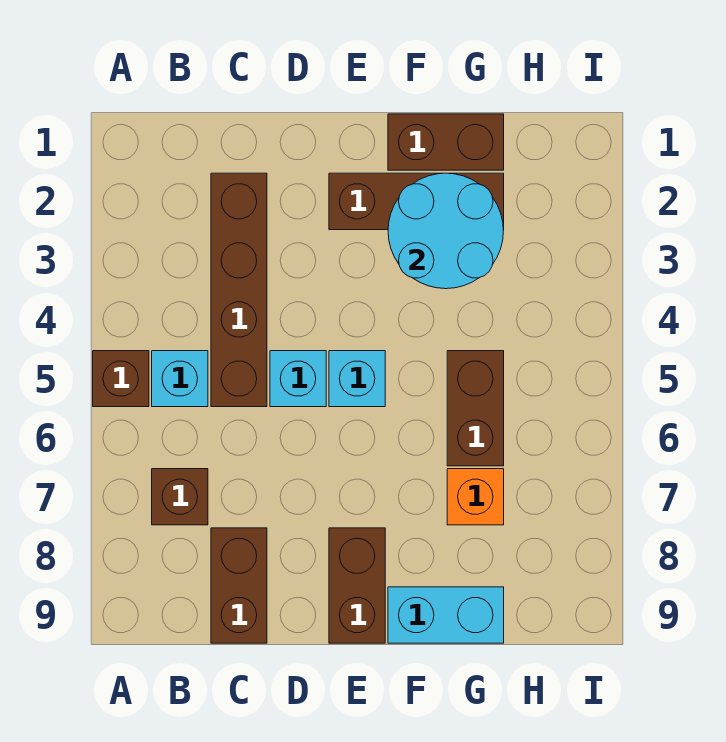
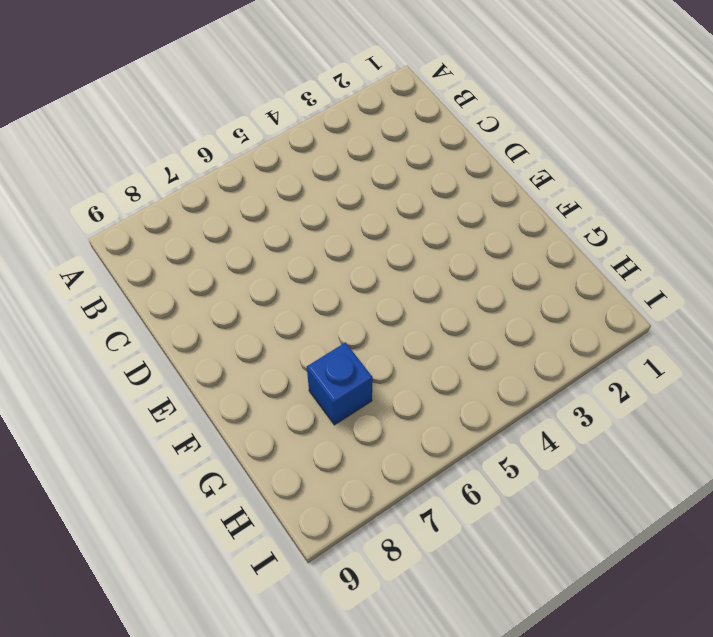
blue brick G7 level 1 -> orange brick G7 level 1
none -> brown brick A5 level 1
none -> cyan brick B5 level 1
none -> brown brick B7 level 1

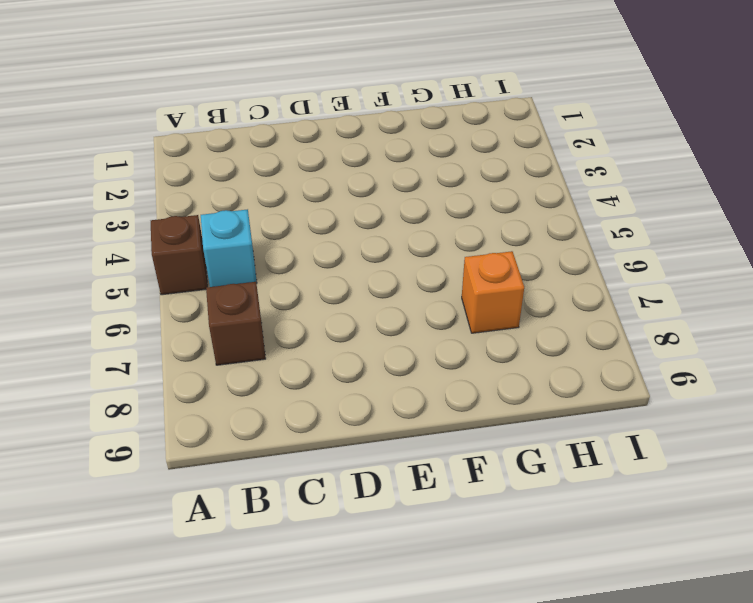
none -> brown brick C2:C5 level 1
none -> brown brick C8:C9 level 1
none -> cyan brick D5 level 1

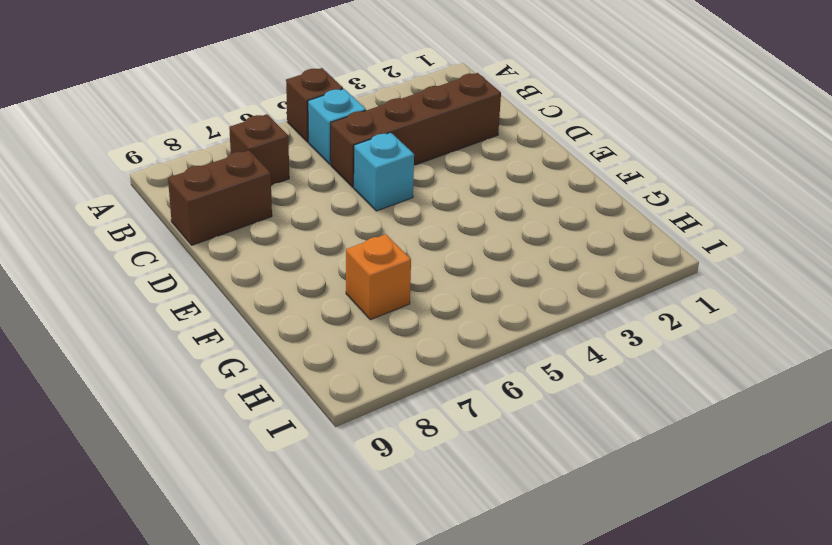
none -> brown brick E2:G2 level 1
none -> cyan brick E5 level 1
none -> brown brick E8:E9 level 1

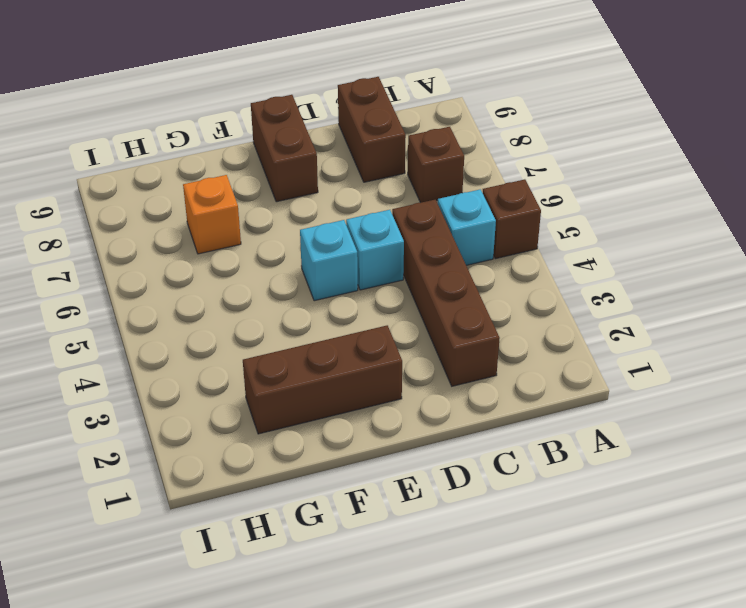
none -> brown brick F1:G1 level 1
none -> cyan brick F9:G9 level 1
none -> brown brick G5:G6 level 1

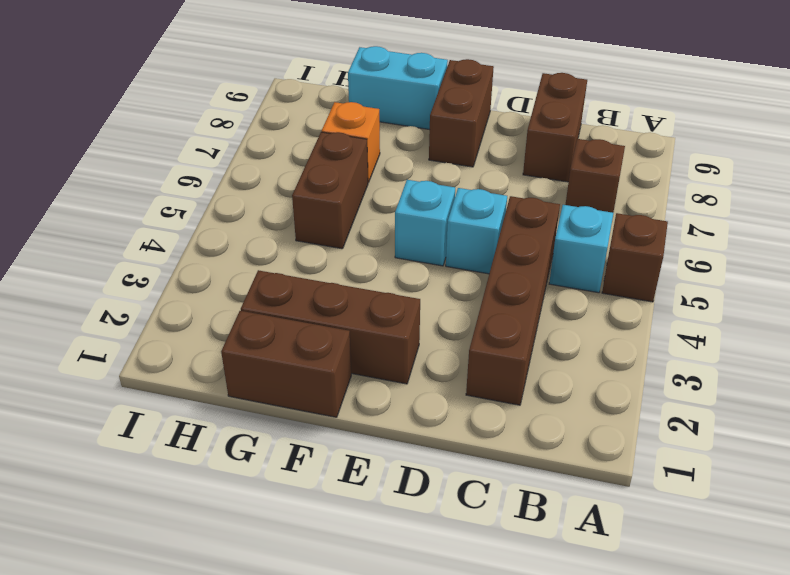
none -> cyan round brick F2:G3 level 2

